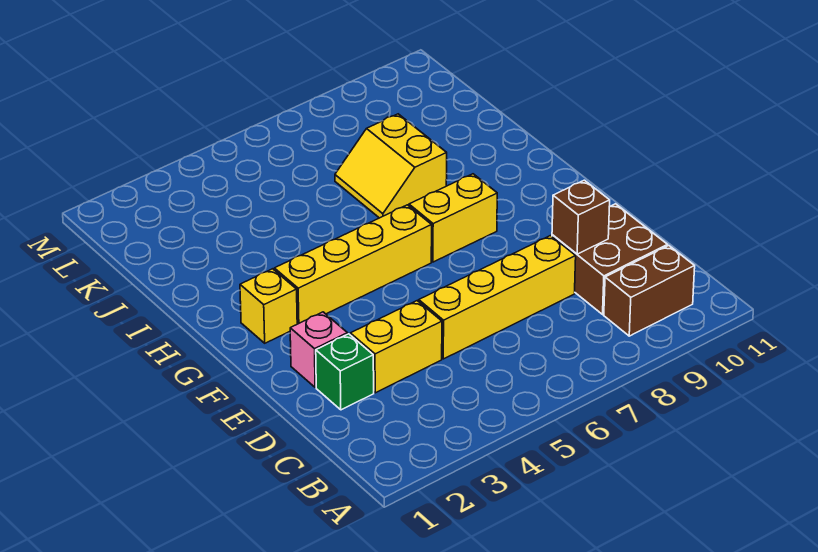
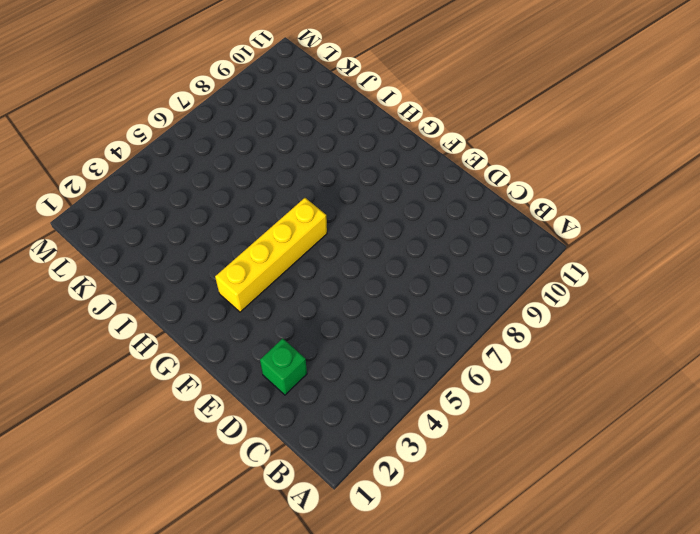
none -> brown brick B9:B10 level 1
none -> brown brick C9:D10 level 1

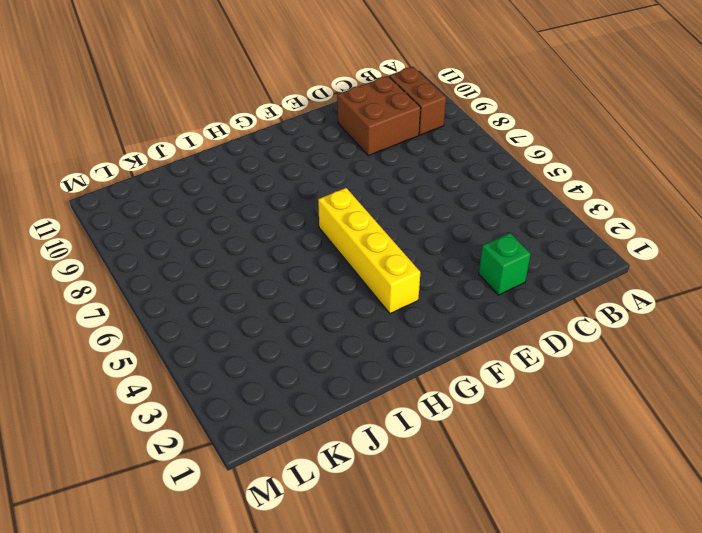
none -> yellow brick D3:D4 level 1
none -> yellow brick D5:D8 level 1

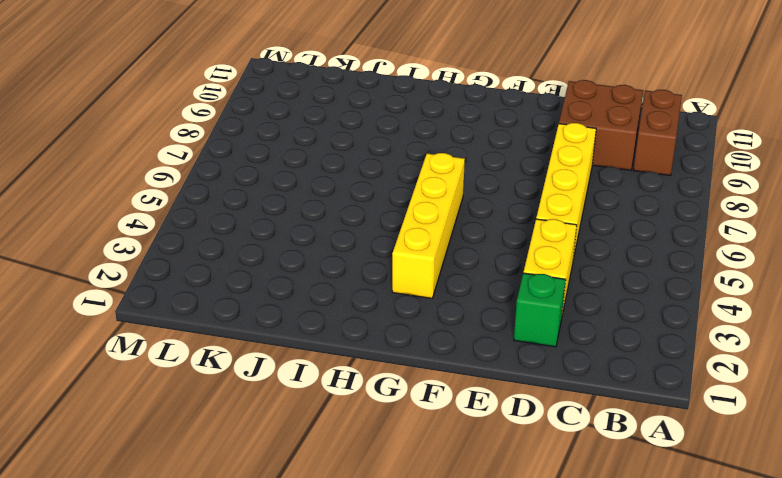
none -> pink brick E2 level 1
none -> yellow brick G2 level 1

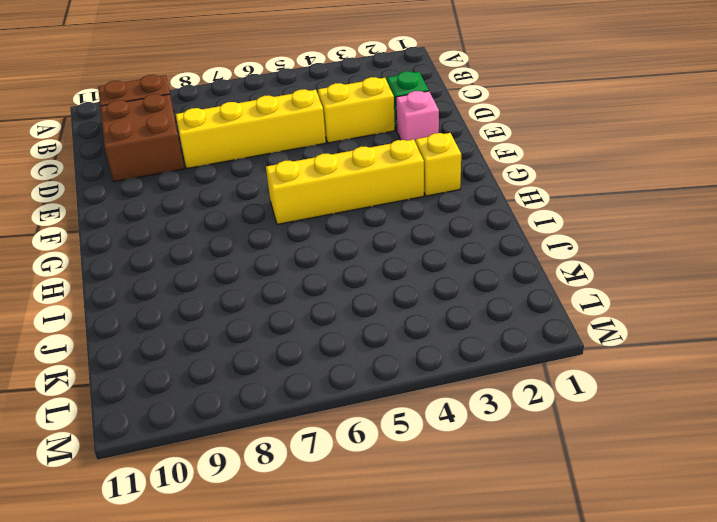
none -> yellow brick G7:G8 level 1
none -> yellow slope I7:J8 level 1 top 8

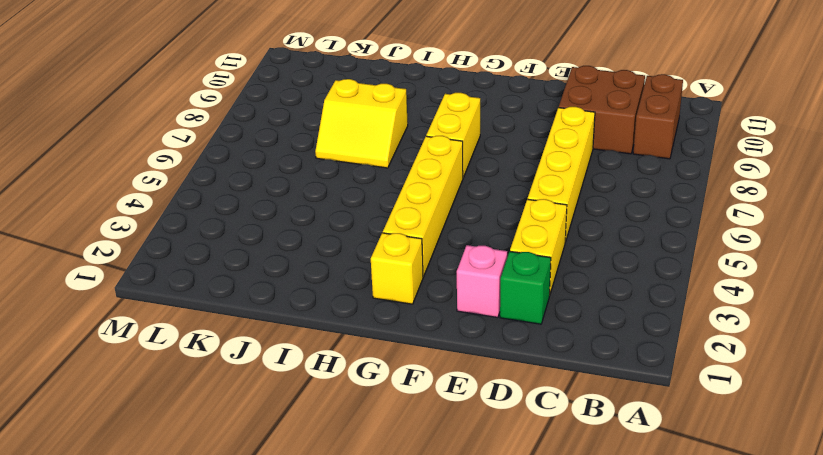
none -> brown brick D9 level 2

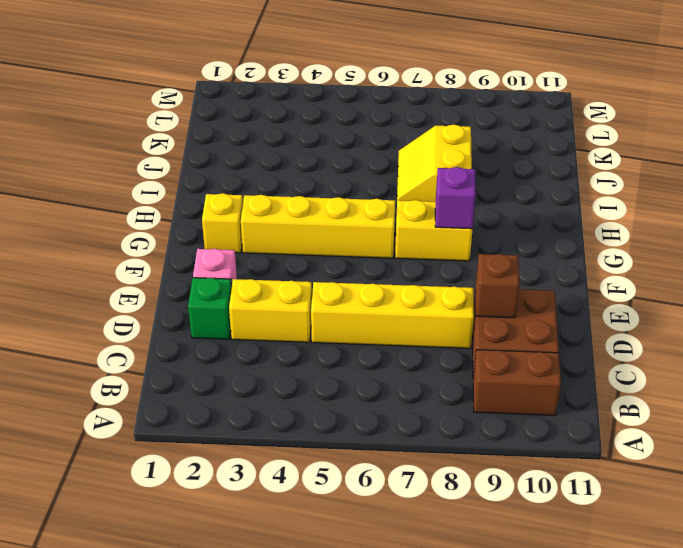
purple brick G8 level 2 -> none

